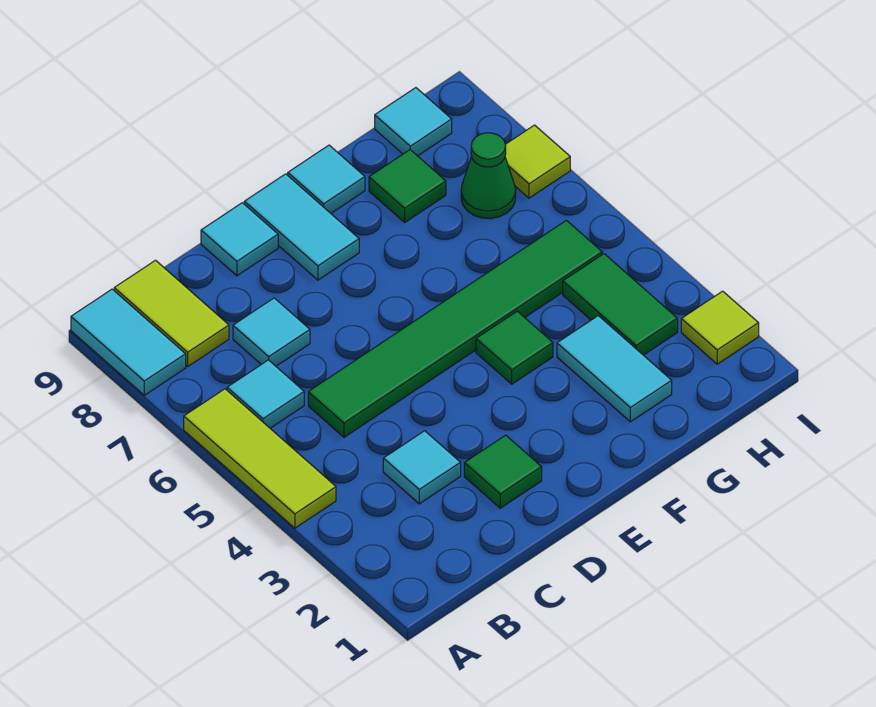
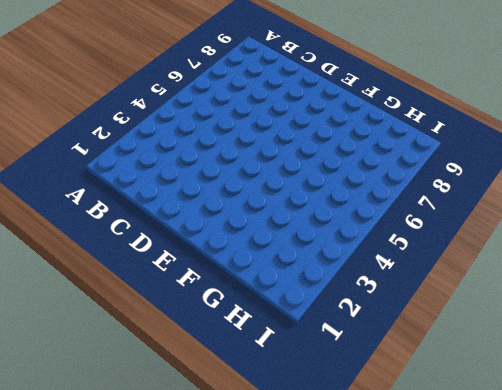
none -> lime tile A4:A6 level 1
none -> cyan tile A8:A9 level 1
none -> cyan tile B6 level 1

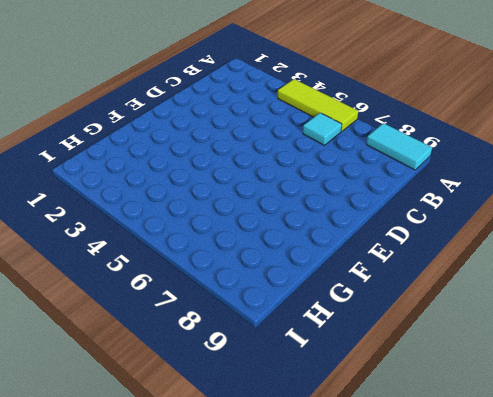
none -> lime tile B8:B9 level 1
none -> cyan tile C3 level 1
none -> green tile C5:H5 level 1

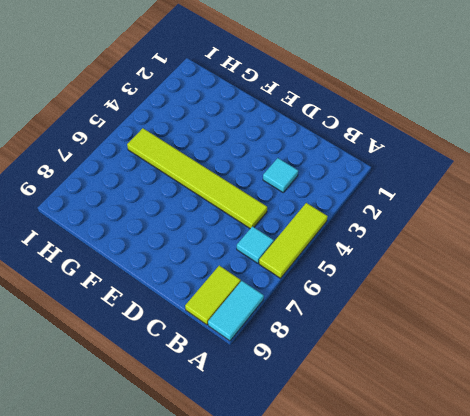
lime tile C5:H5 level 1 -> green tile C5:H5 level 1
none -> cyan tile C7 level 1
none -> green tile D2 level 1
none -> cyan tile D9 level 1

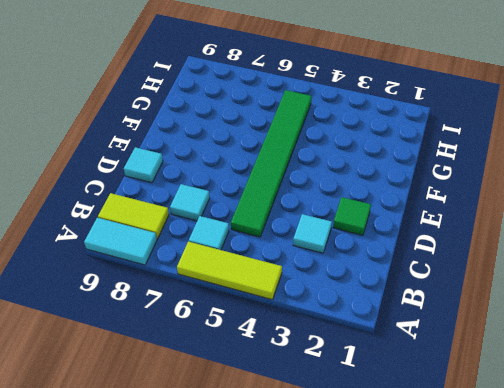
none -> cyan tile E8:E9 level 1
none -> green tile F4 level 1
none -> cyan tile F9 level 1

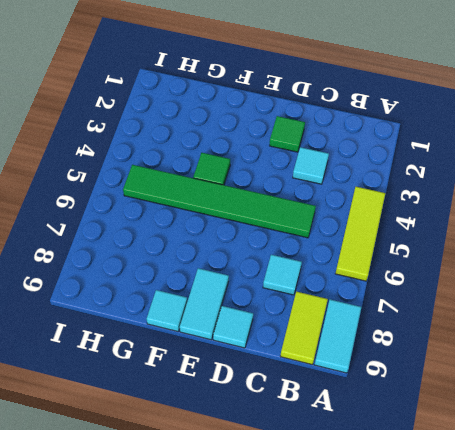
none -> cyan tile B6 level 1
none -> cyan tile G2:G3 level 1
none -> green tile G8 level 1

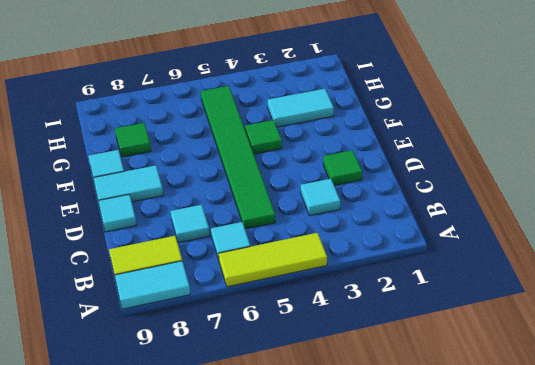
none -> green tile H3:H4 level 1
none -> green cone H7 level 1
none -> cyan tile H9 level 1

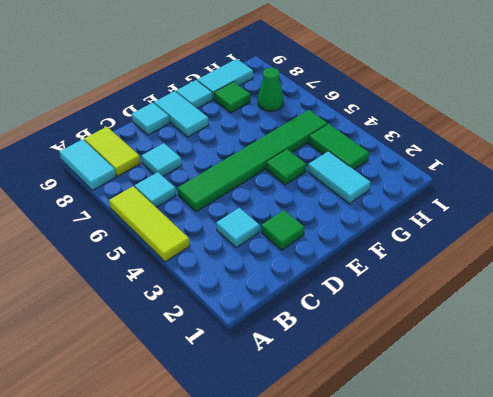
cyan tile G9:H9 level 1 -> cyan tile H9 level 1
none -> lime tile I2 level 1
none -> lime tile I7 level 1

